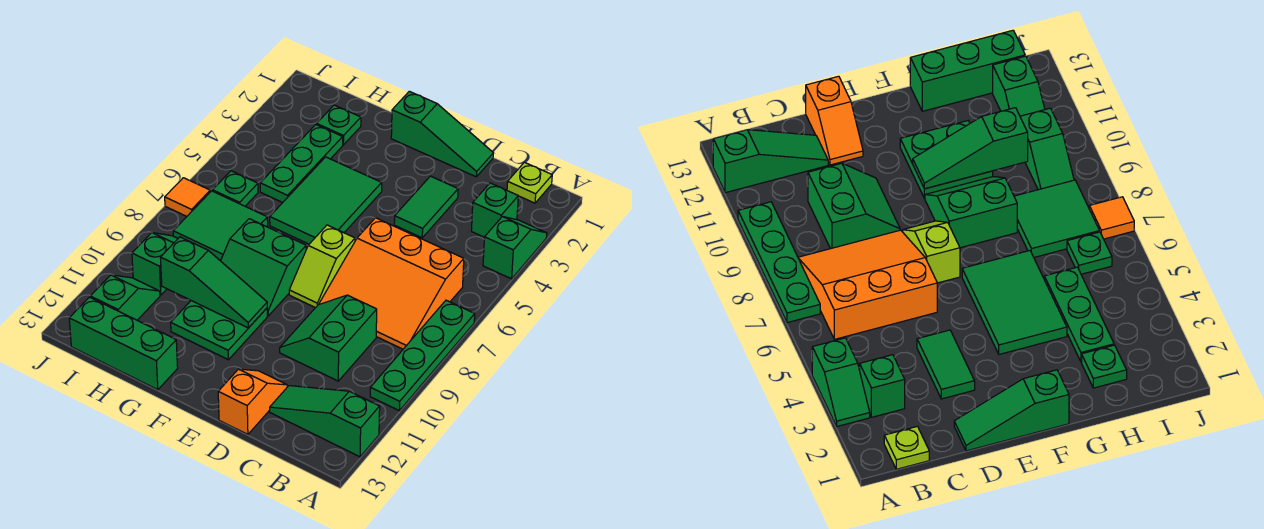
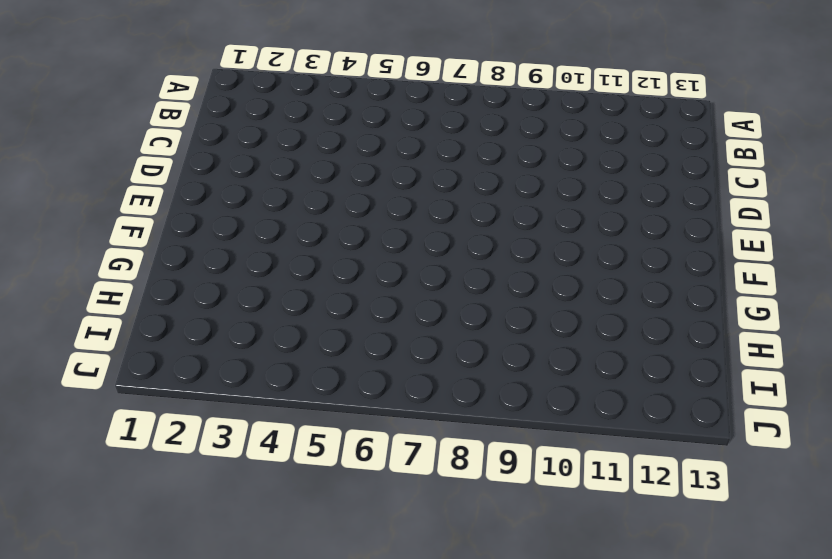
none -> green slope A3:A4 level 1 top 4
none -> green plate A7:A10 level 1
none -> green slope A12:C12 level 1 top A

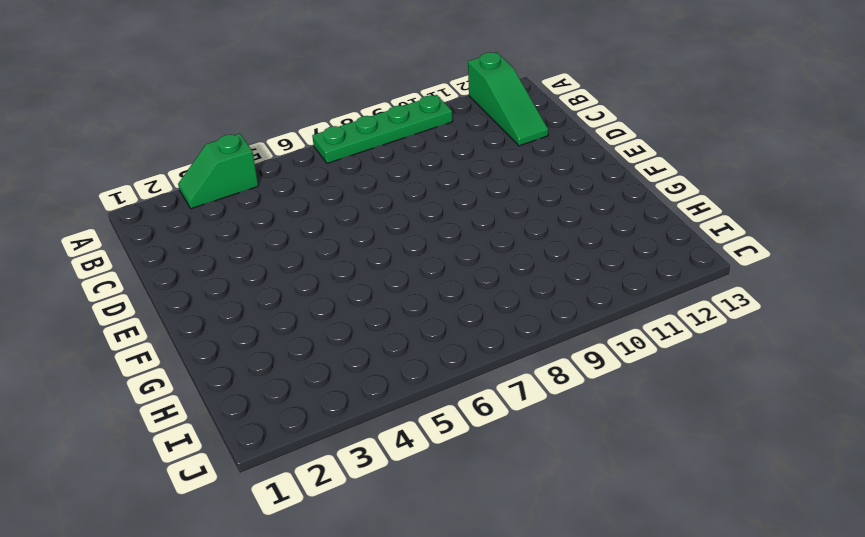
none -> lime plate B1 level 1
none -> green brick B3 level 1
none -> orange slope B6:D8 level 1 top 6

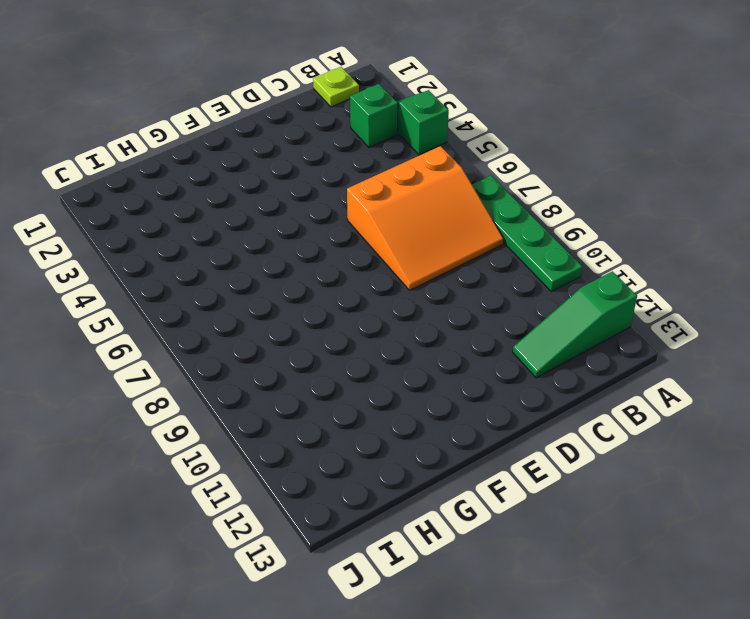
none -> green slope C9:D10 level 1 top C
none -> green slope D1:F1 level 1 top F
none -> green tile D3:D4 level 1

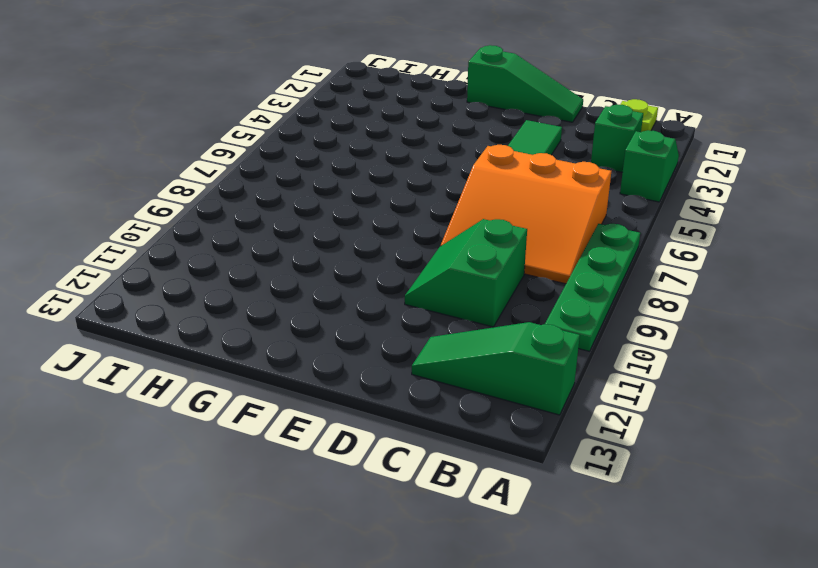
none -> orange slope D12:D13 level 1 top 13
none -> lime slope E7:E8 level 1 top 7
none -> green tile F4:G6 level 1

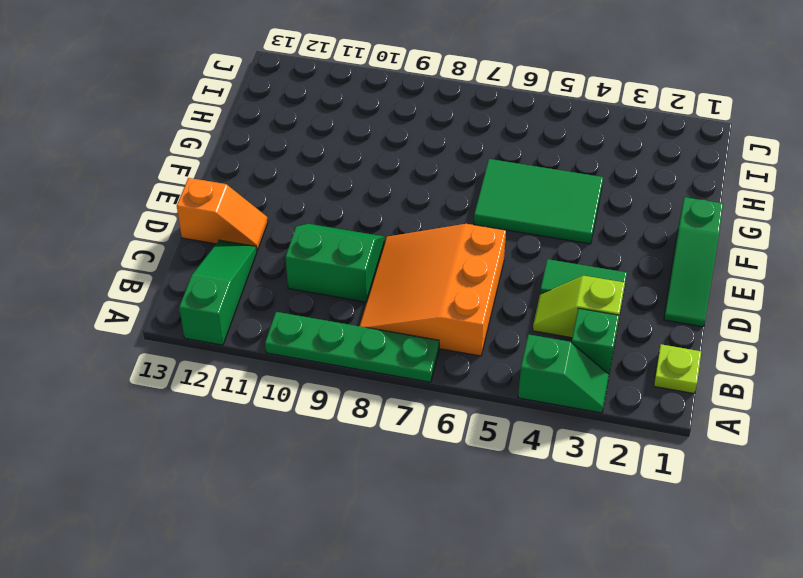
lime slope C3:C4 level 1 top 3 -> lime slope E7:E8 level 1 top 7
none -> green slope F8:G9 level 1 top 8
none -> green plate F10:G11 level 1
none -> green brick G13:I13 level 1

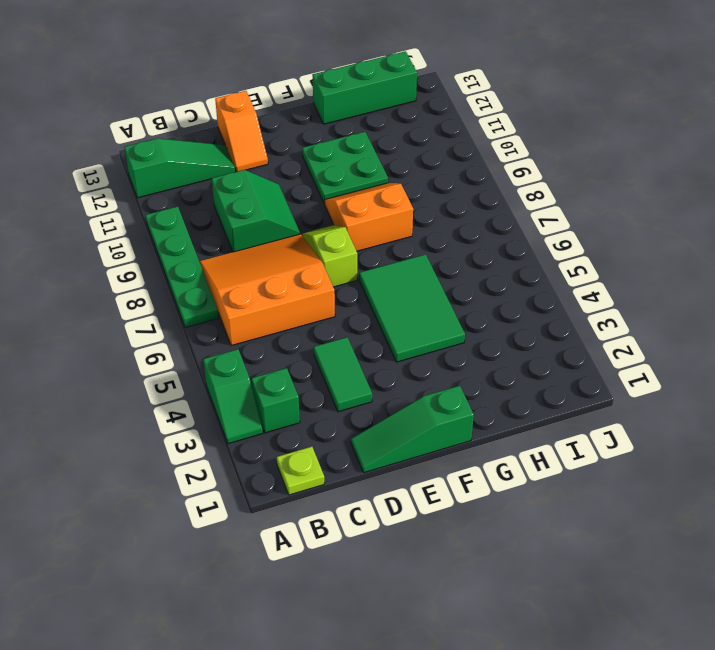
orange slope F8:G9 level 1 top 8 -> green slope F8:G9 level 1 top 8
none -> green plate H2 level 1
none -> green plate H3:H5 level 1
none -> green tile H7:I8 level 1

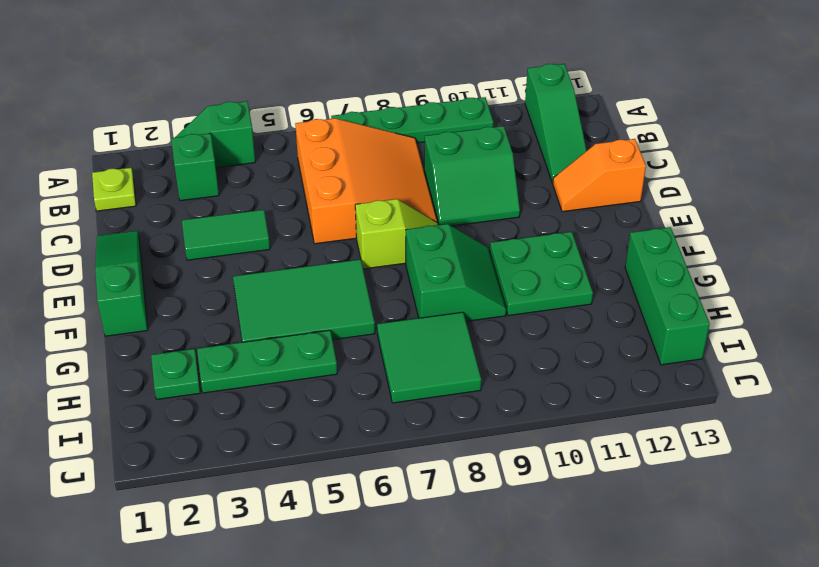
none -> green plate I6 level 1
none -> green slope I9:I10 level 1 top 10
none -> green slope I11:I12 level 1 top 12

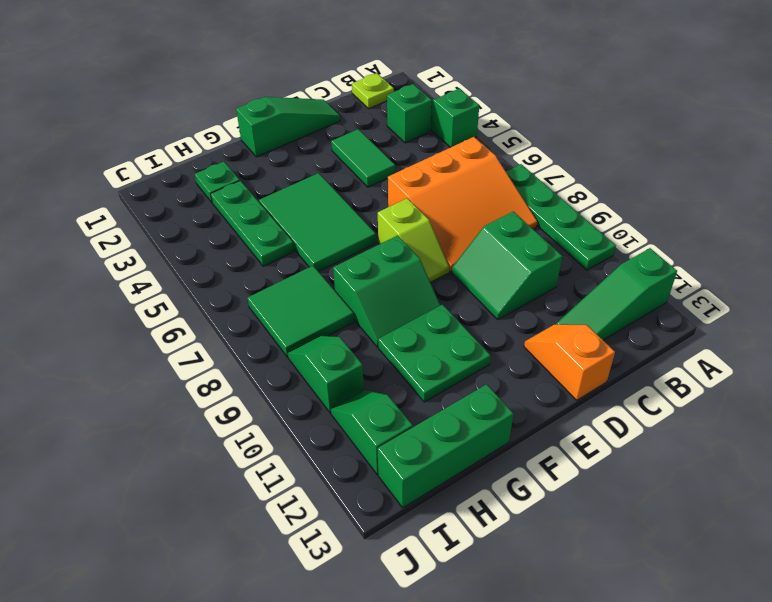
none -> green plate I6 level 1
none -> orange tile J7 level 1
none -> green slope F10:H10 level 2 top H

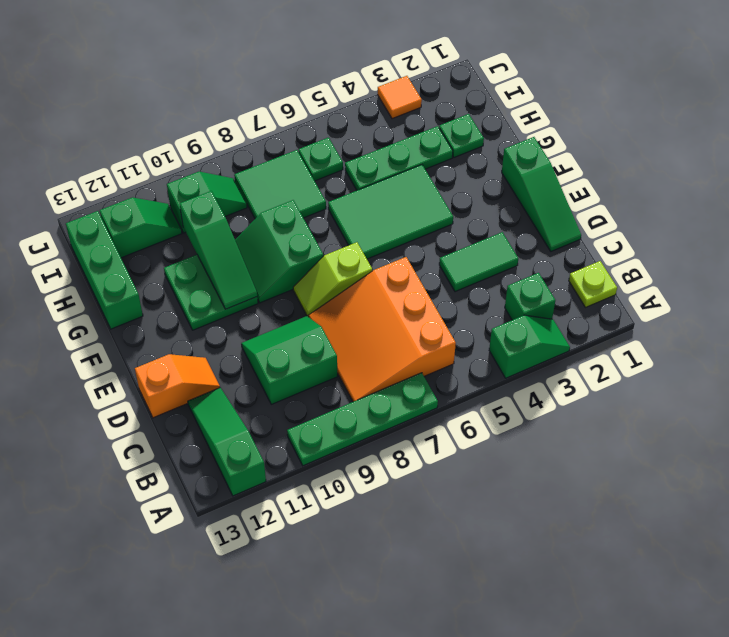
orange tile J3 level 1 -> orange tile J7 level 1

